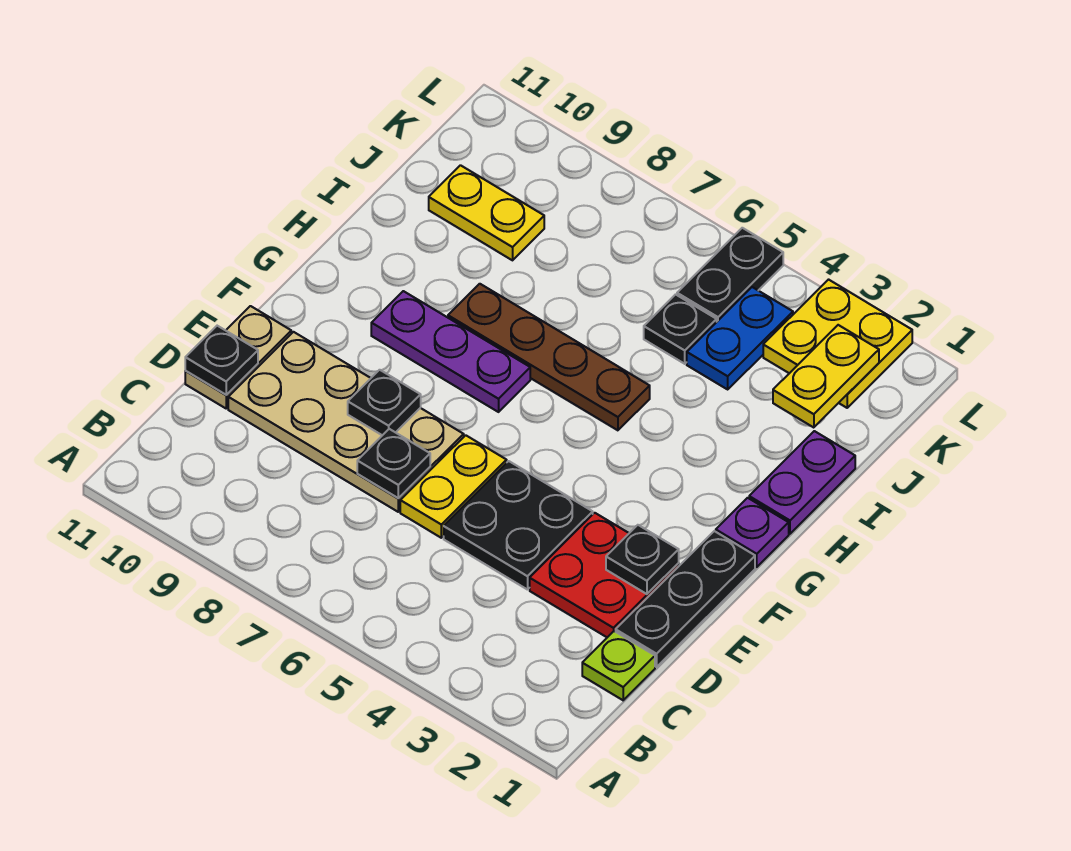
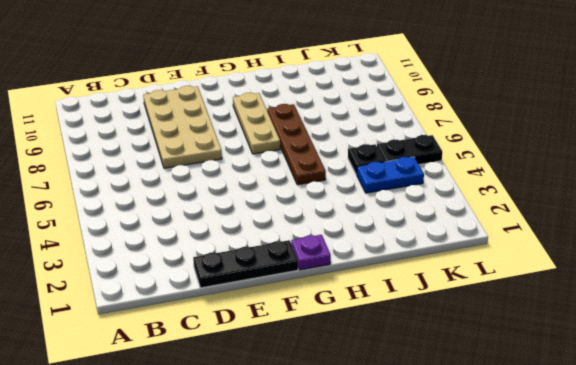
tan plate G7:G9 level 1 -> purple plate G7:G9 level 1
none -> lime plate C1 level 1
none -> red plate D2:E3 level 1
none -> black plate D4:E5 level 1

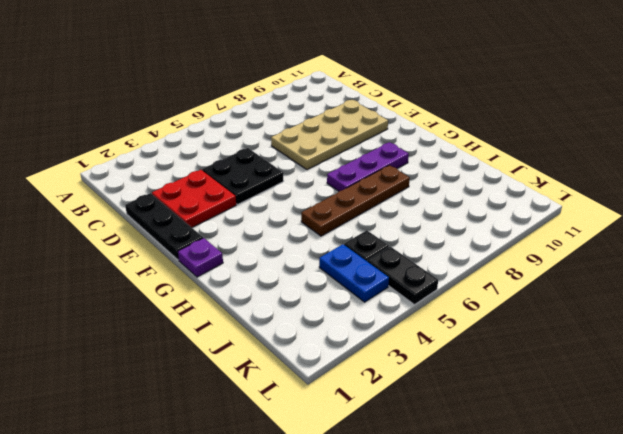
none -> lime plate C1 level 1
none -> yellow plate D6:E6 level 1
none -> tan plate D11:E11 level 1

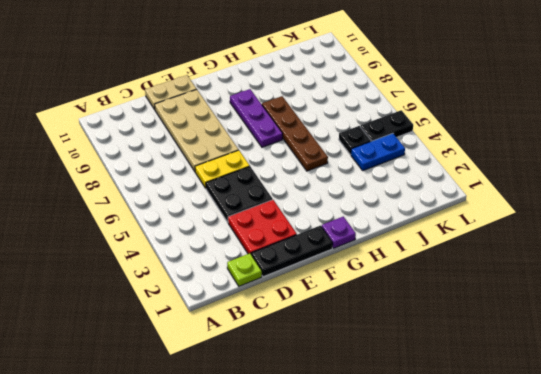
none -> purple plate H1:I1 level 1
none -> yellow plate J9:J10 level 1
none -> yellow plate K2:L3 level 1

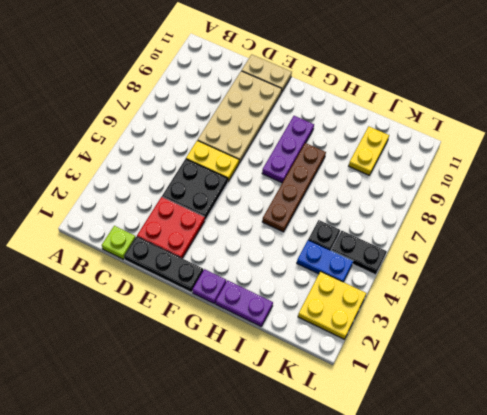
none -> black plate D7 level 2
none -> black plate D11 level 2
none -> black plate E2 level 2

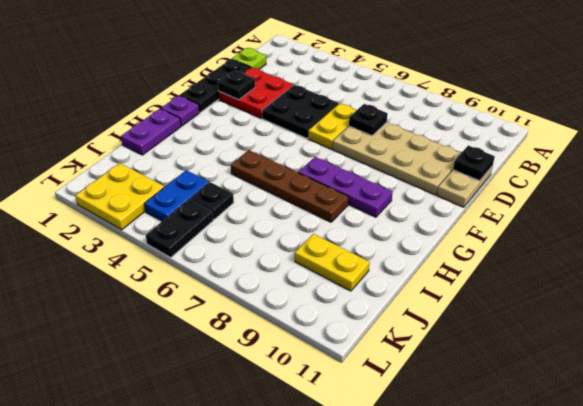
none -> black plate E8 level 2
none -> yellow plate J2:K2 level 2

